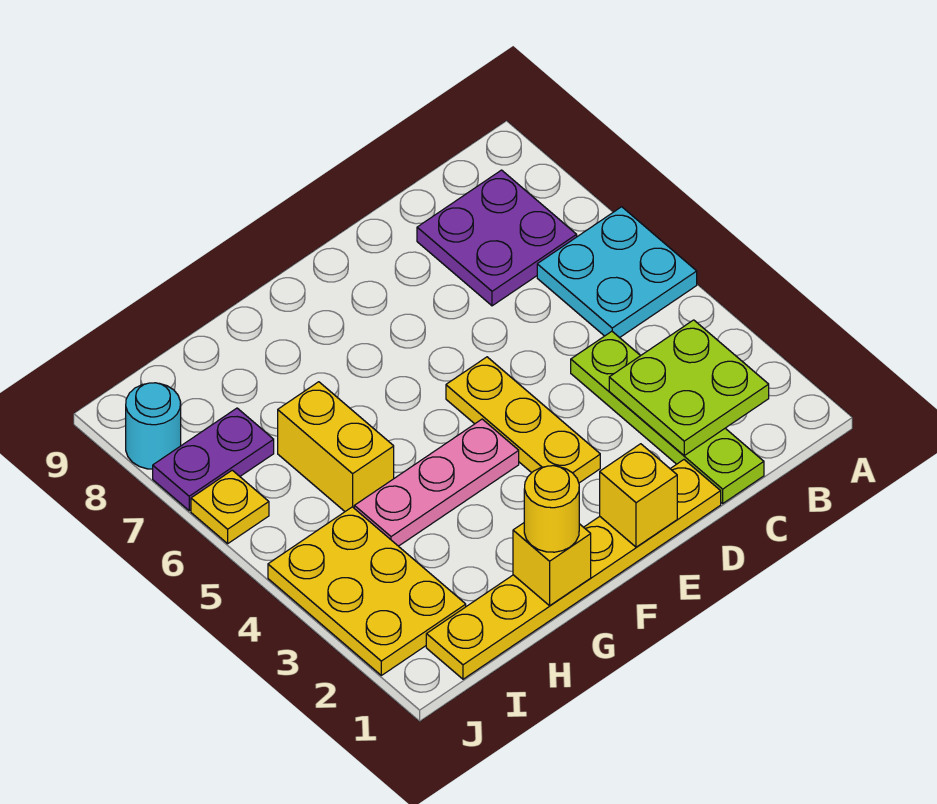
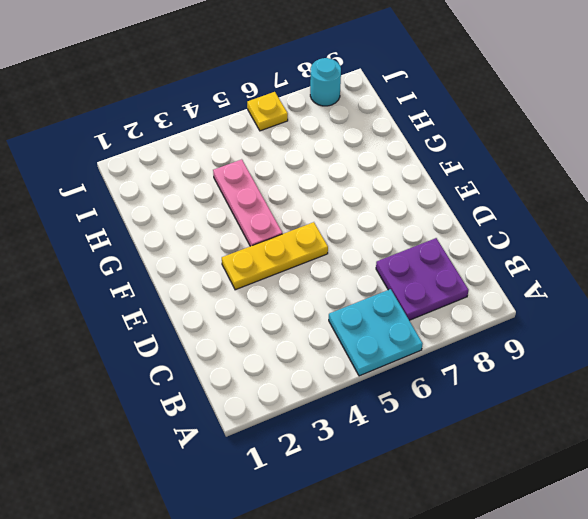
none -> lime plate C1:C4 level 1
none -> yellow plate D1:I1 level 1
none -> yellow brick H5:H6 level 1

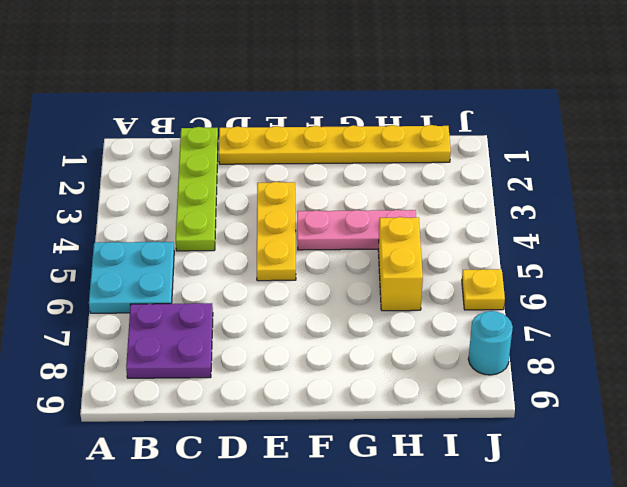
none -> yellow plate I2:J4 level 1
none -> purple plate I7:J7 level 1
none -> lime plate B2:C3 level 2

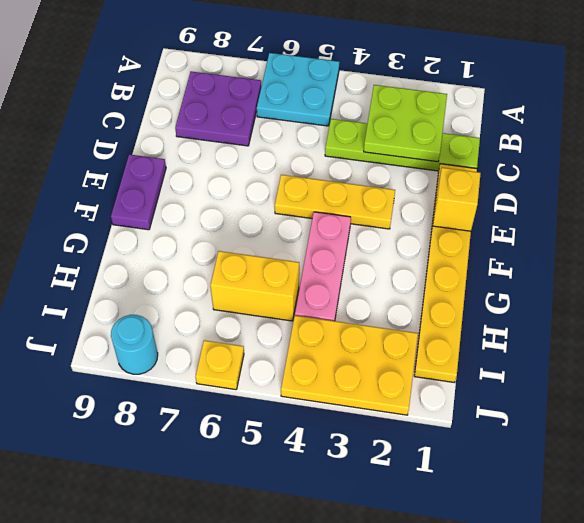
purple plate E9:F9 level 1 -> purple plate I7:J7 level 1
none -> yellow brick G1 level 2
none -> yellow round brick G1 level 3

